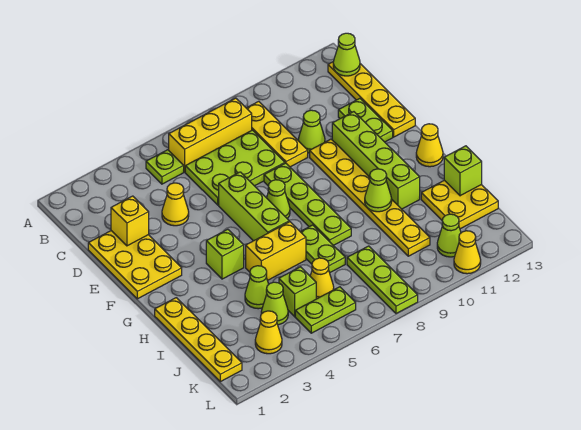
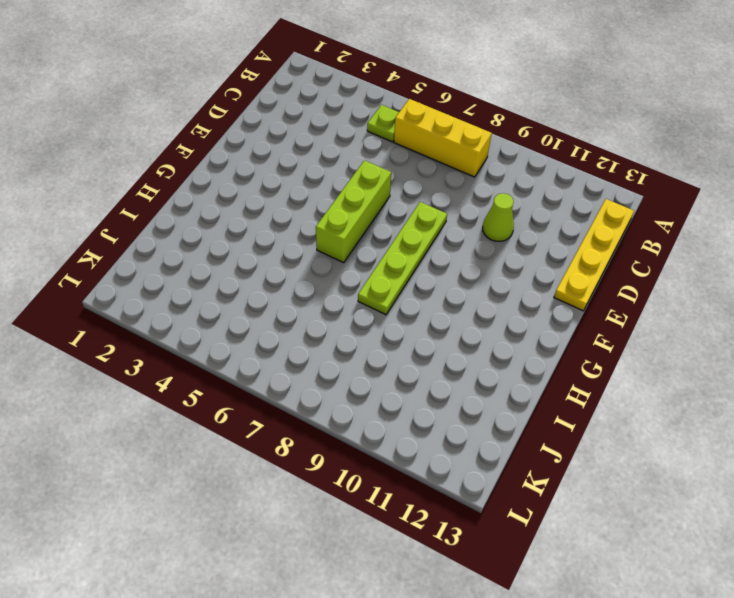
none -> yellow plate B9:D9 level 1
none -> lime plate C6:D8 level 1
none -> yellow plate D1:F2 level 1
none -> yellow cone D4 level 1

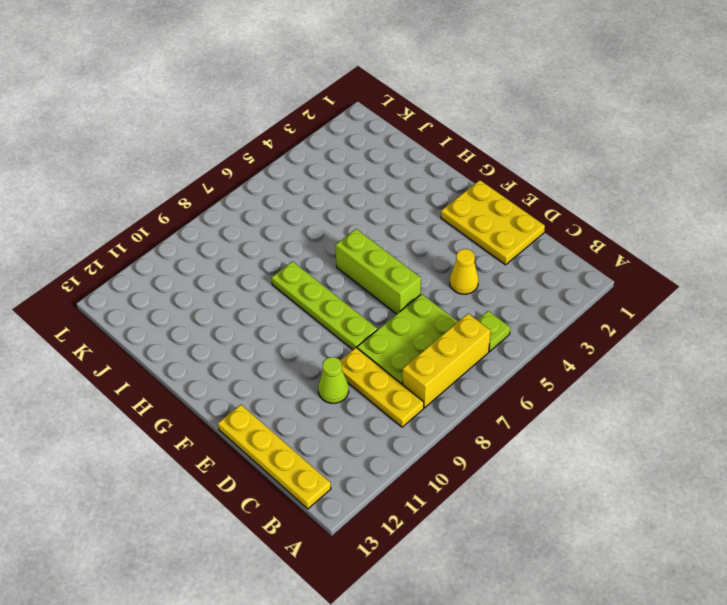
none -> lime plate D12:E12 level 1
none -> yellow plate E10:J10 level 1
none -> lime brick E11:H11 level 1
none -> lime cone F7 level 1

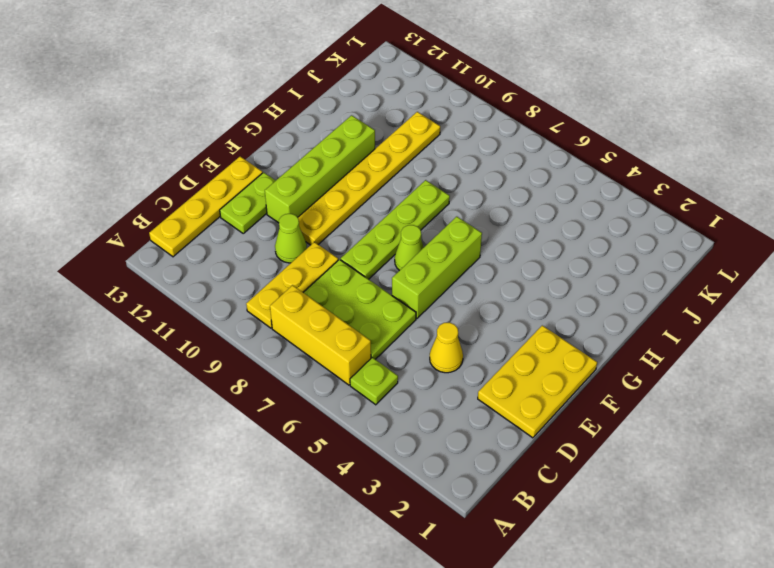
none -> lime brick G4 level 1
none -> yellow cone G13 level 1
none -> yellow plate H1:K1 level 1
none -> yellow brick H5:H6 level 1

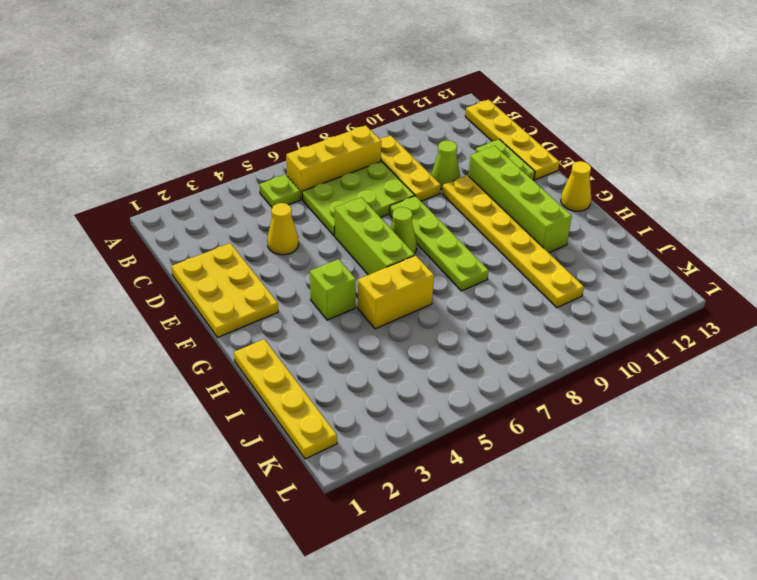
none -> lime plate H7:I7 level 1
none -> lime cone I4 level 1
none -> yellow plate I12:J13 level 1
none -> lime cone J4 level 1

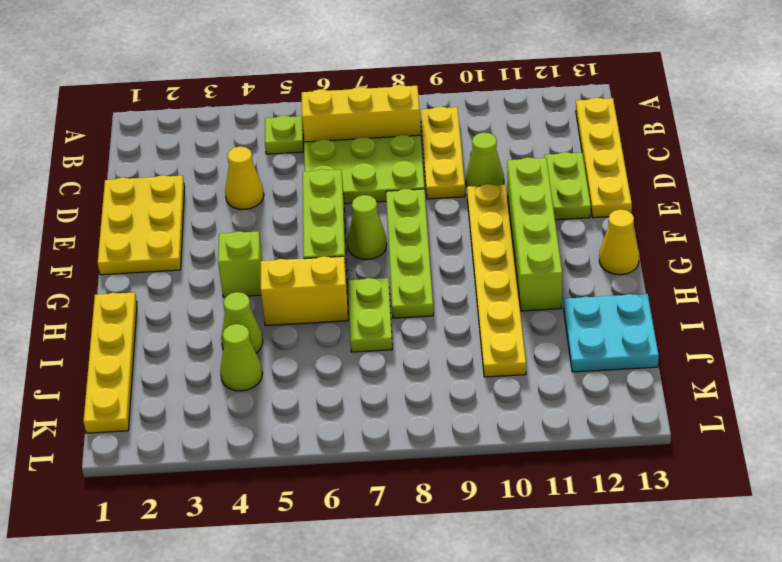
cyan plate I12:J13 level 1 -> yellow plate I12:J13 level 1
none -> lime brick J5 level 1
none -> yellow cone J6 level 1
none -> lime plate J8:L8 level 1
none -> yellow cone K3 level 1

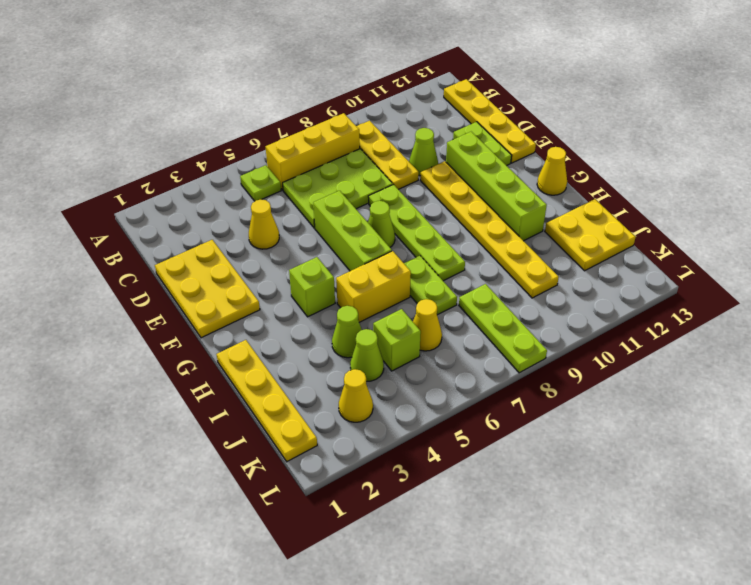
none -> lime plate K5:K6 level 1
none -> lime cone K11 level 1
none -> yellow cone L11 level 1
none -> lime cone B13 level 2

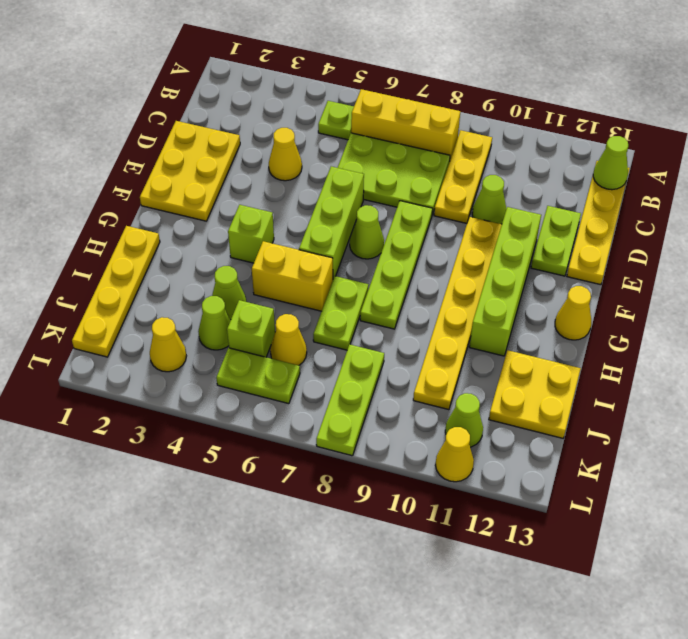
none -> yellow brick D2 level 2
none -> lime cone H10 level 2
none -> lime brick I13 level 2

